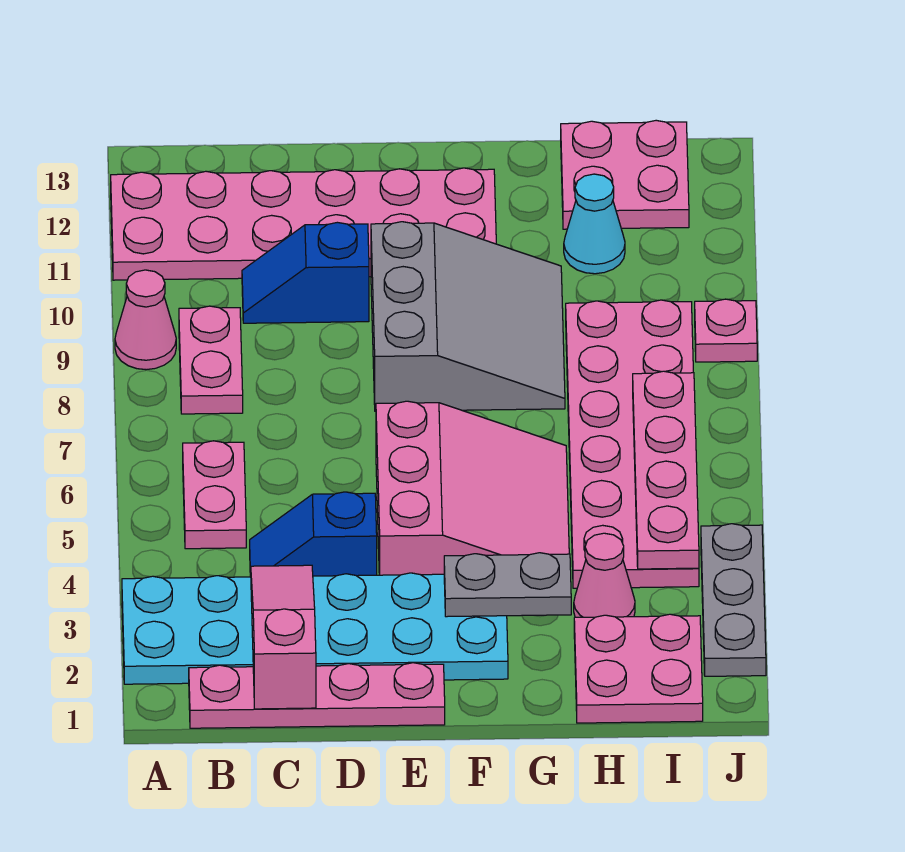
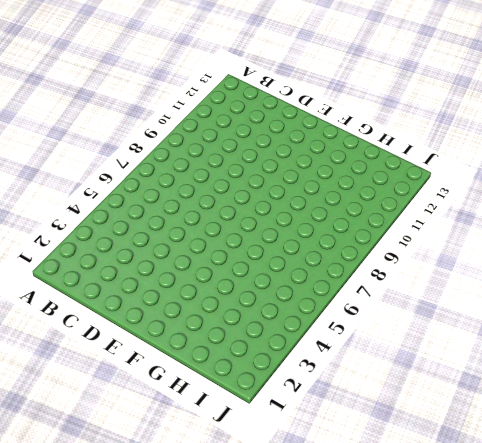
none -> cyan plate A2:F3 level 1
none -> pink cone A9 level 1
none -> pink plate A11:F12 level 1

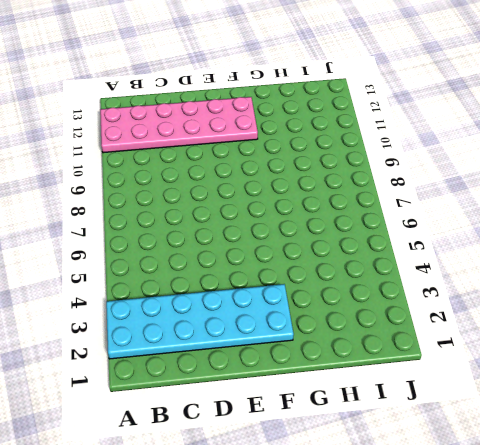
none -> pink cone A9 level 1
none -> pink plate B1:E1 level 1
none -> pink plate B5:B6 level 1

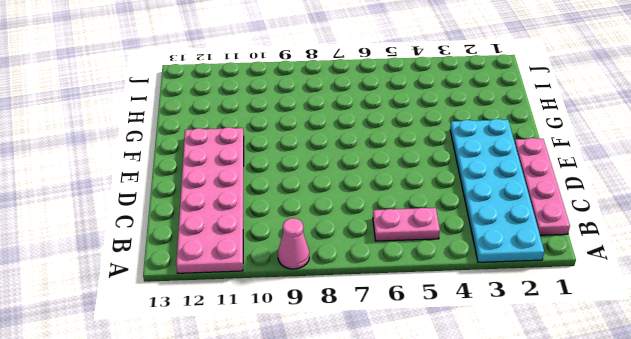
none -> pink plate B8:B9 level 1
none -> blue slope C4:D4 level 1 top D
none -> blue slope C10:D10 level 1 top D

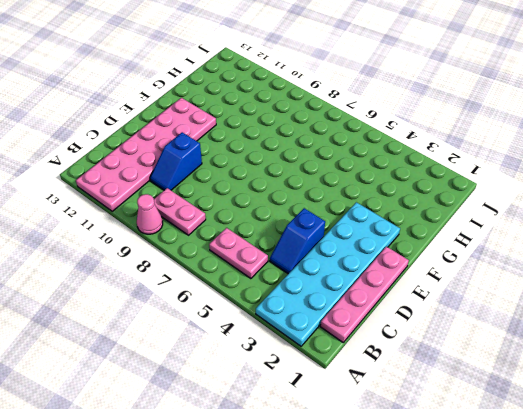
none -> pink slope E4:G6 level 1 top E
none -> grey slope E8:G10 level 1 top E
none -> pink plate H1:I2 level 1

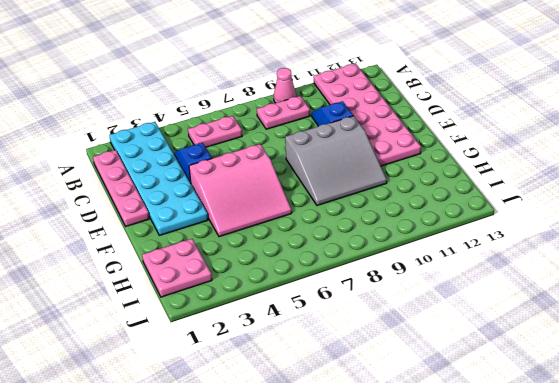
none -> pink cone H3 level 1
none -> pink plate H4:I9 level 1
none -> cyan cone H11 level 1

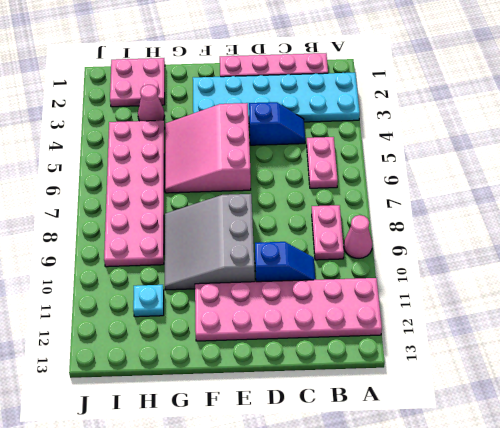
cyan plate H11 level 1 -> cyan cone H11 level 1
none -> pink plate H12:I13 level 1
none -> grey plate J2:J4 level 1
none -> pink plate J9 level 1

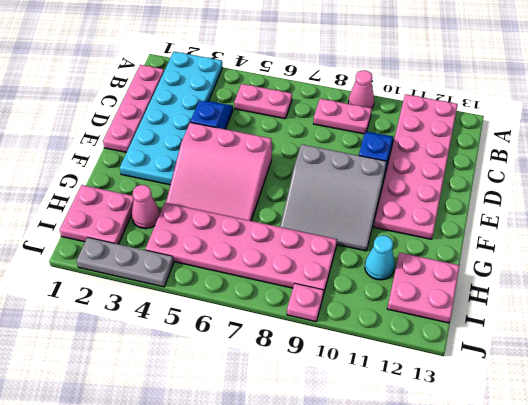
none -> pink slope C1:C3 level 2 top 1
none -> grey plate F3:G3 level 2
none -> pink plate I4:I7 level 2

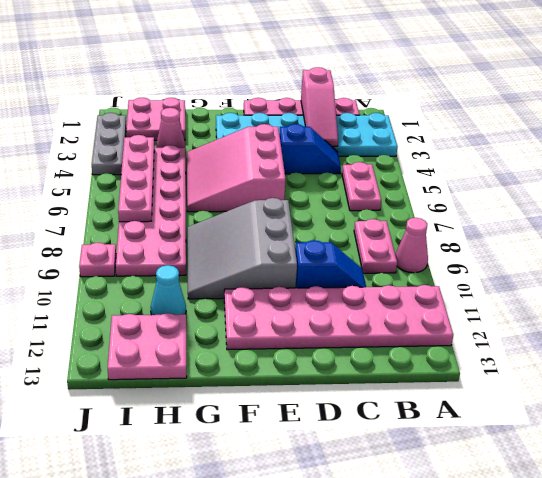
none -> grey plate F3:G3 level 2

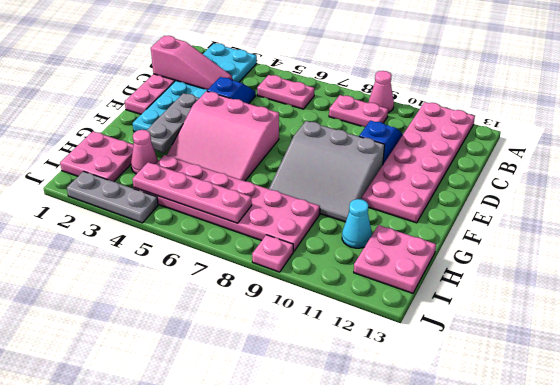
grey plate E3:G3 level 2 -> grey plate F3:G3 level 2

